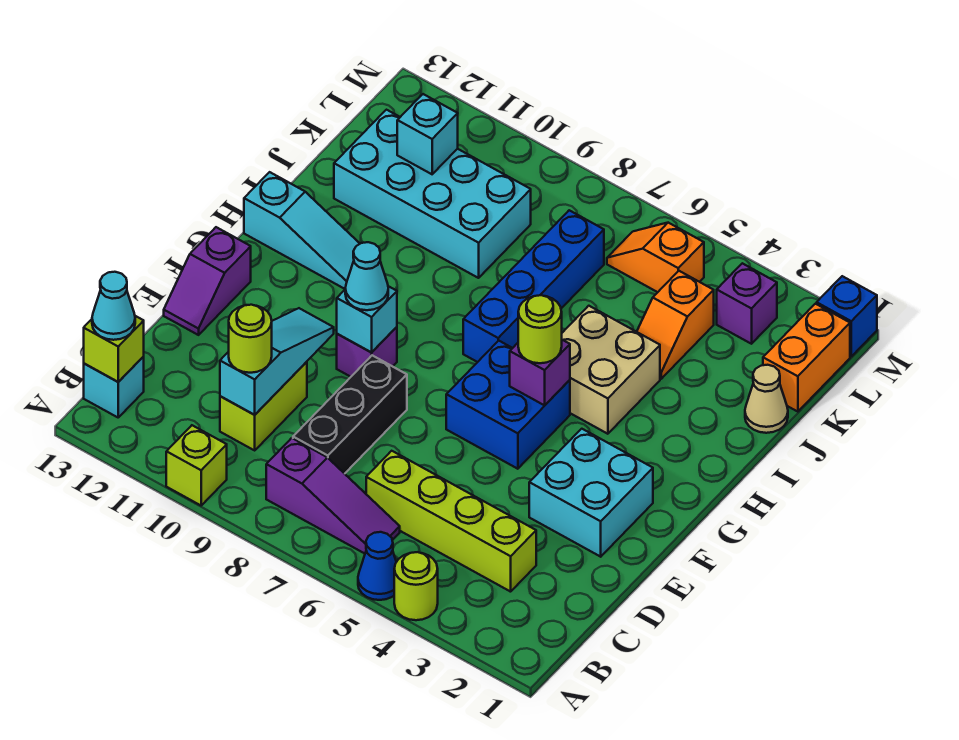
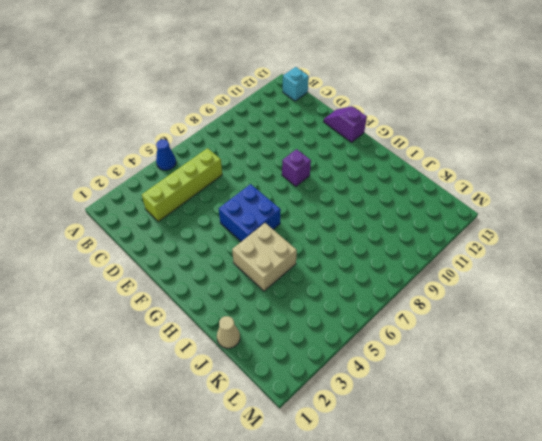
none -> lime round brick A4 level 1
none -> lime brick A10 level 1
none -> purple slope B6:B8 level 1 top 8
none -> black brick C8:E8 level 1

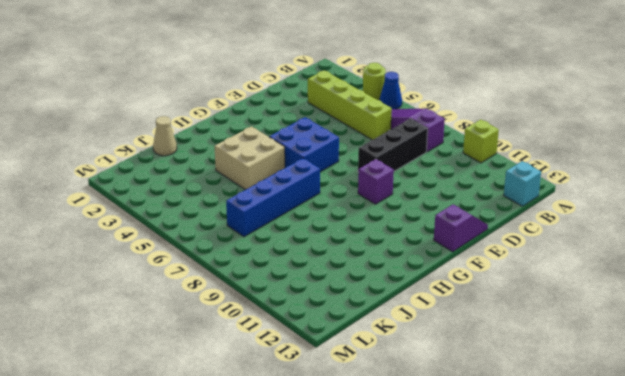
none -> lime brick C10:D10 level 1
none -> cyan brick E2:F3 level 1
none -> cyan slope H11:H13 level 1 top 13
none -> orange slope J4:K4 level 1 top K

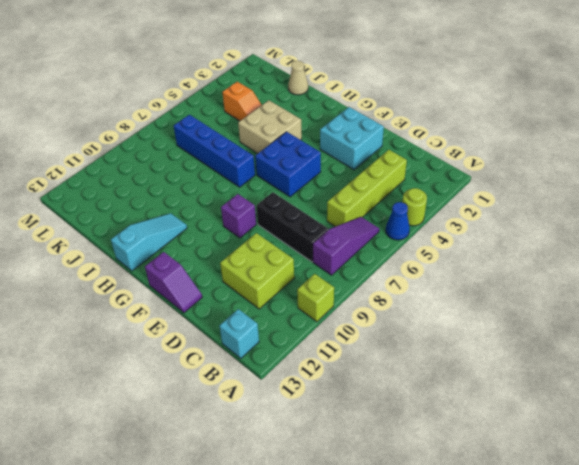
lime brick C10:D11 level 1 -> lime brick C10:D10 level 1
none -> cyan brick J9:K12 level 1
none -> orange brick K1:L1 level 1
none -> purple brick L3 level 1
none -> orange slope L5:L6 level 1 top 5

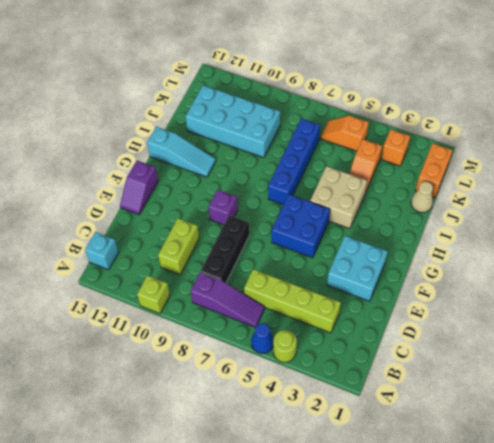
orange brick L3 level 1 -> purple brick L3 level 1
none -> blue brick M1 level 1
none -> lime brick B13 level 2
none -> cyan slope C10:E10 level 2 top C
none -> cyan brick F9 level 2

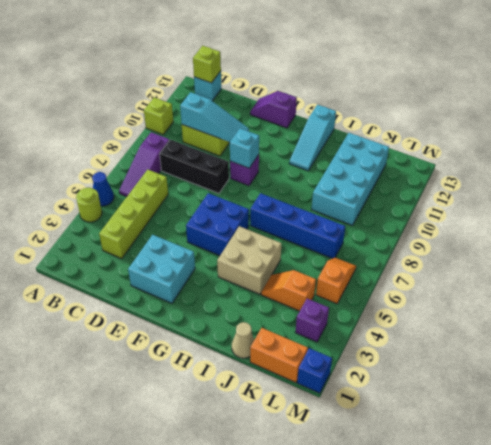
none -> purple brick G5 level 2
none -> cyan brick K11 level 2
none -> cyan cone B13 level 3
none -> lime round brick C10 level 3

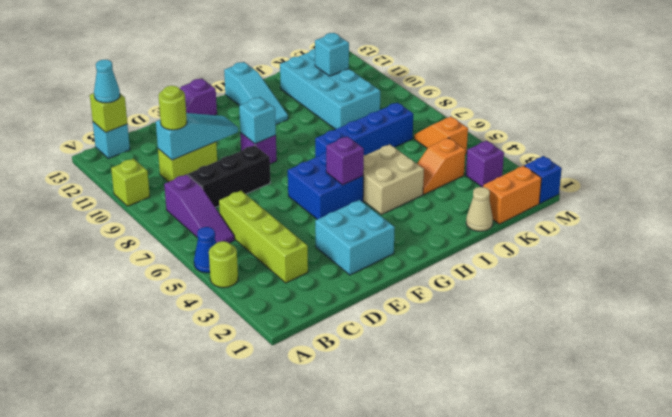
none -> cyan cone F9 level 3
none -> lime round brick G5 level 3

